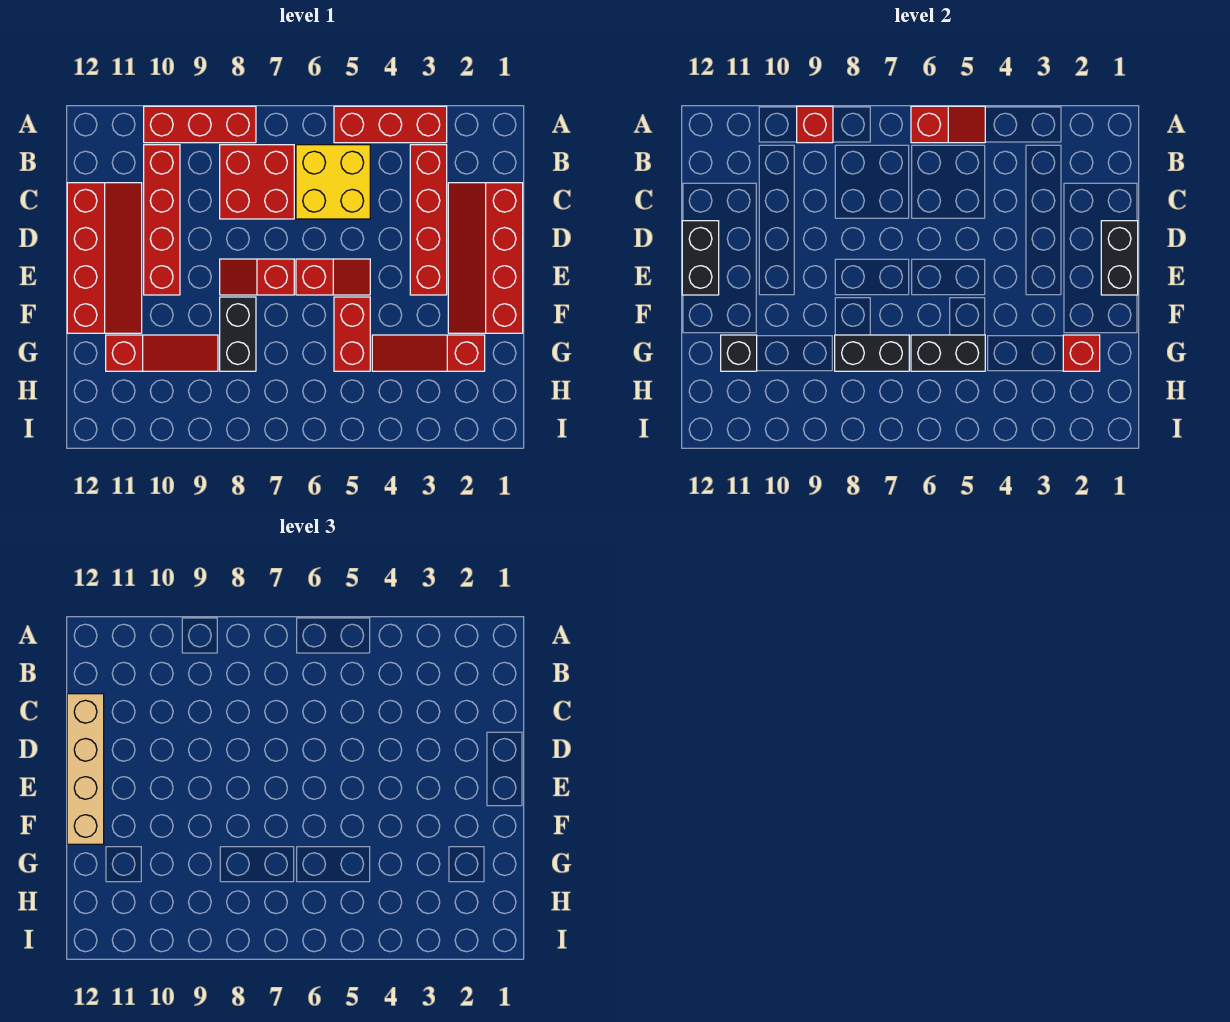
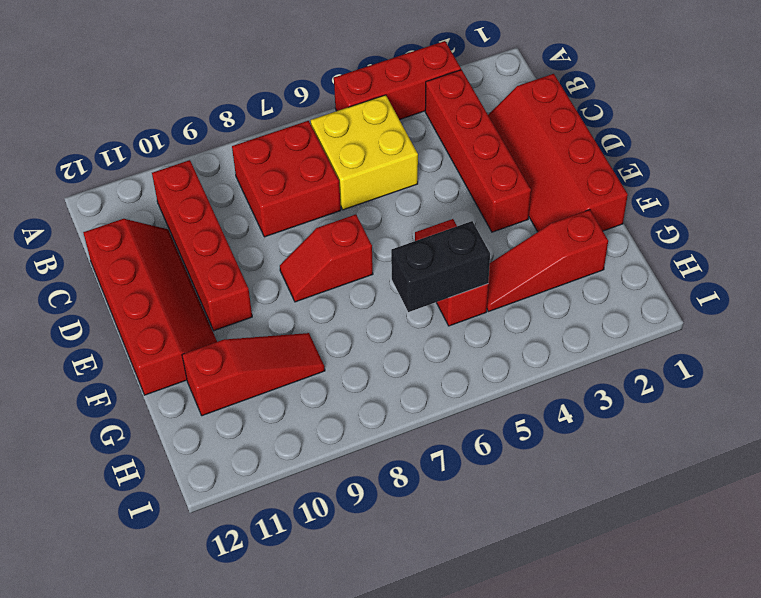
none -> red brick A8:A10 level 1
none -> red slope E5:E6 level 1 top 6
none -> black brick F8:G8 level 1

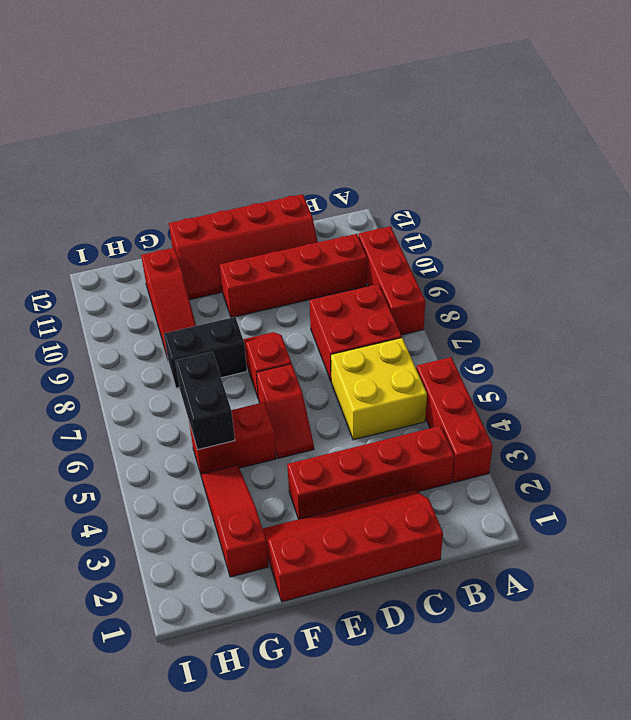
none -> red slope A5:A6 level 2 top 6
none -> red brick A9 level 2
none -> black brick D1:E1 level 2

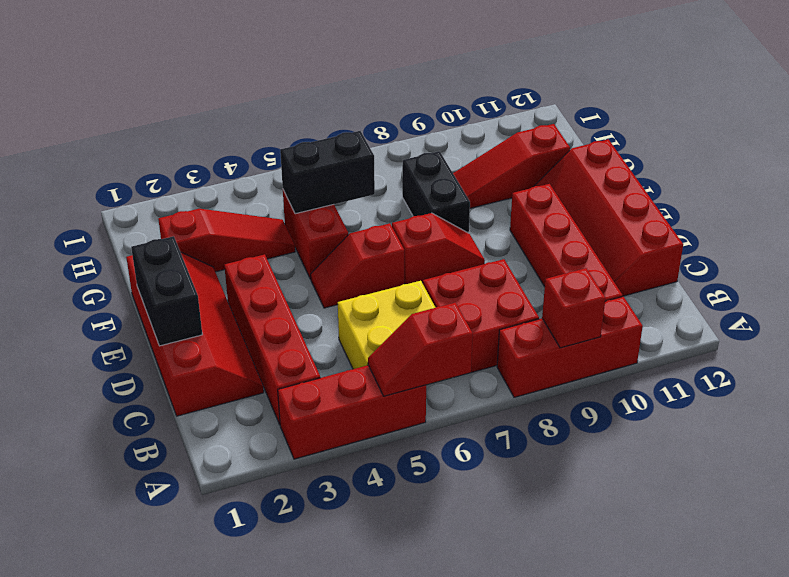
none -> black brick D12:E12 level 2
none -> red brick G2 level 2
none -> black brick G7:G8 level 2

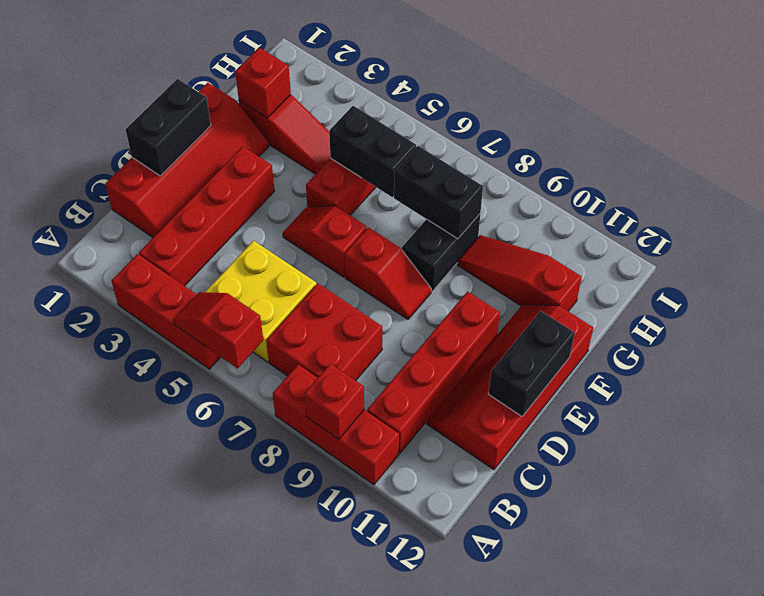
none -> black brick G11 level 2
none -> tan brick C12:F12 level 3

